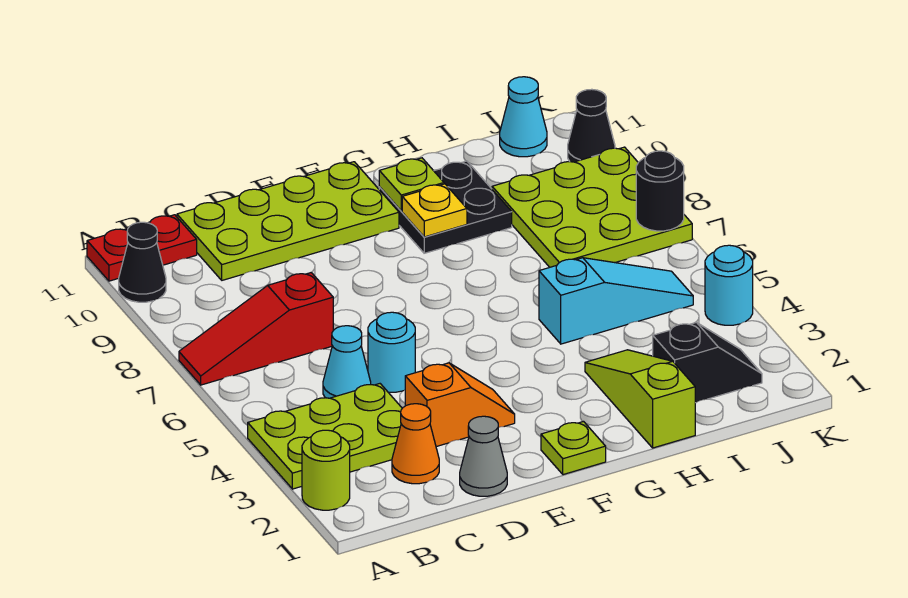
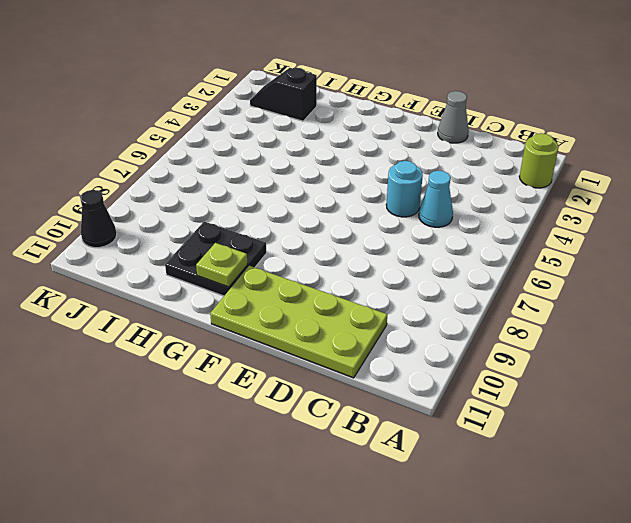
none -> lime plate A3:C4 level 1
none -> red slope A7:C7 level 1 top C
none -> black cone A10 level 1

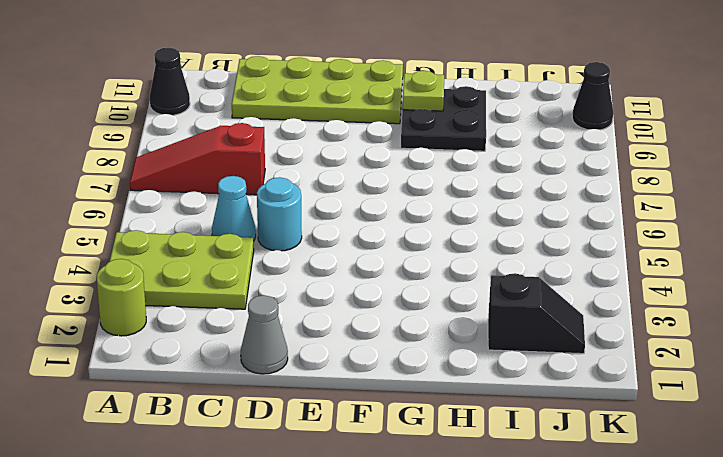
none -> red plate A11:B11 level 1
none -> orange cone C2 level 1
none -> orange slope D3:E3 level 1 top D

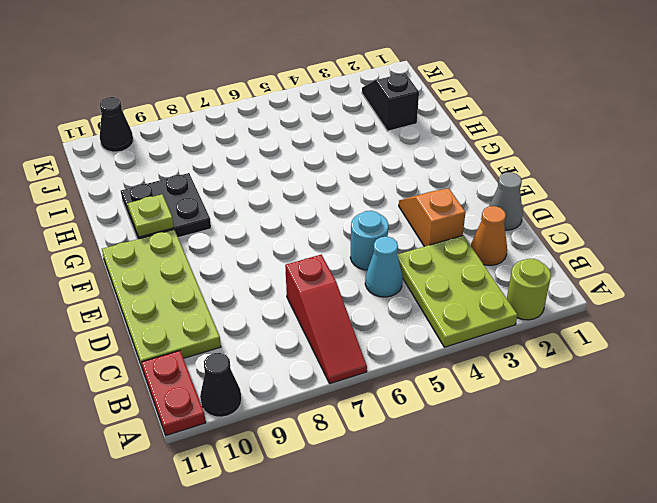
none -> lime plate F1 level 1
none -> lime slope H1:H3 level 1 top 1
none -> cyan slope H5:J5 level 1 top H

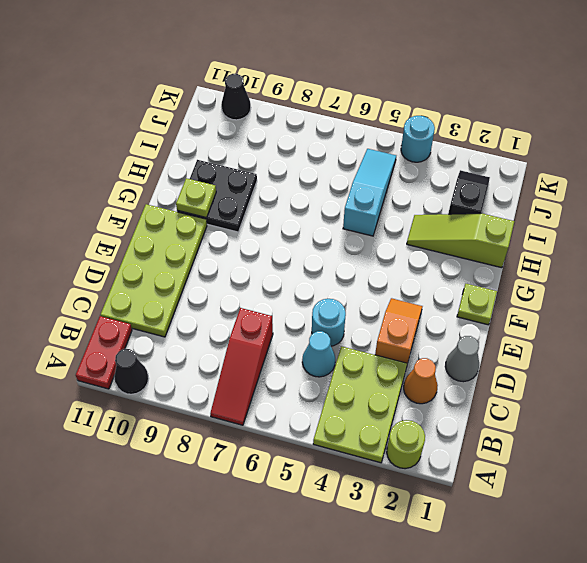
none -> lime plate I7:K9 level 1
none -> cyan cone J11 level 1
none -> yellow plate G9 level 2

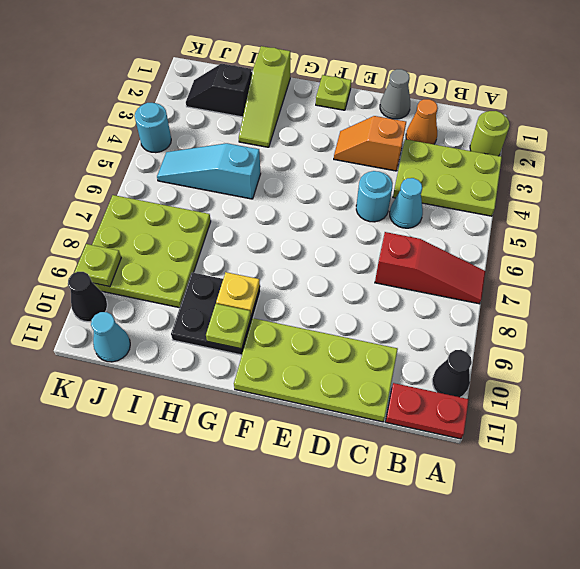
lime plate K9 level 2 -> none
none -> black round brick K7 level 2

